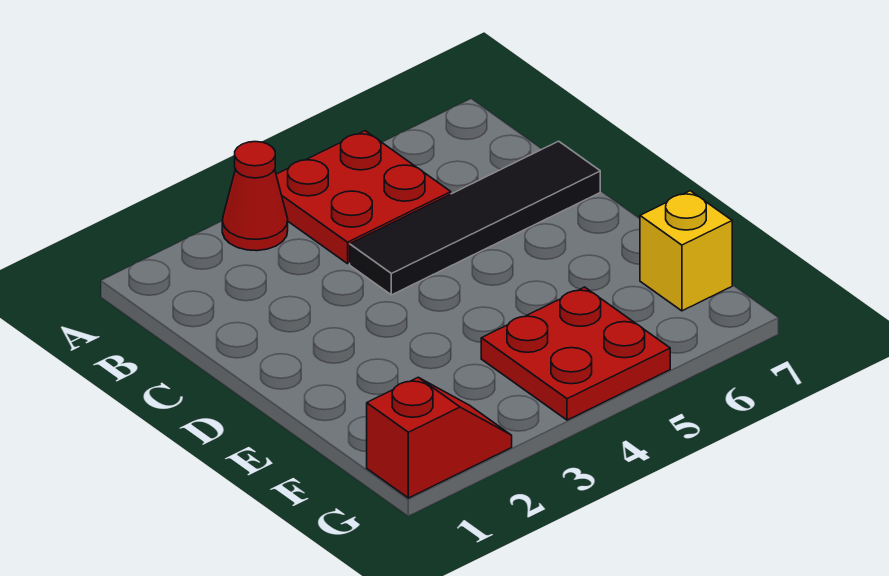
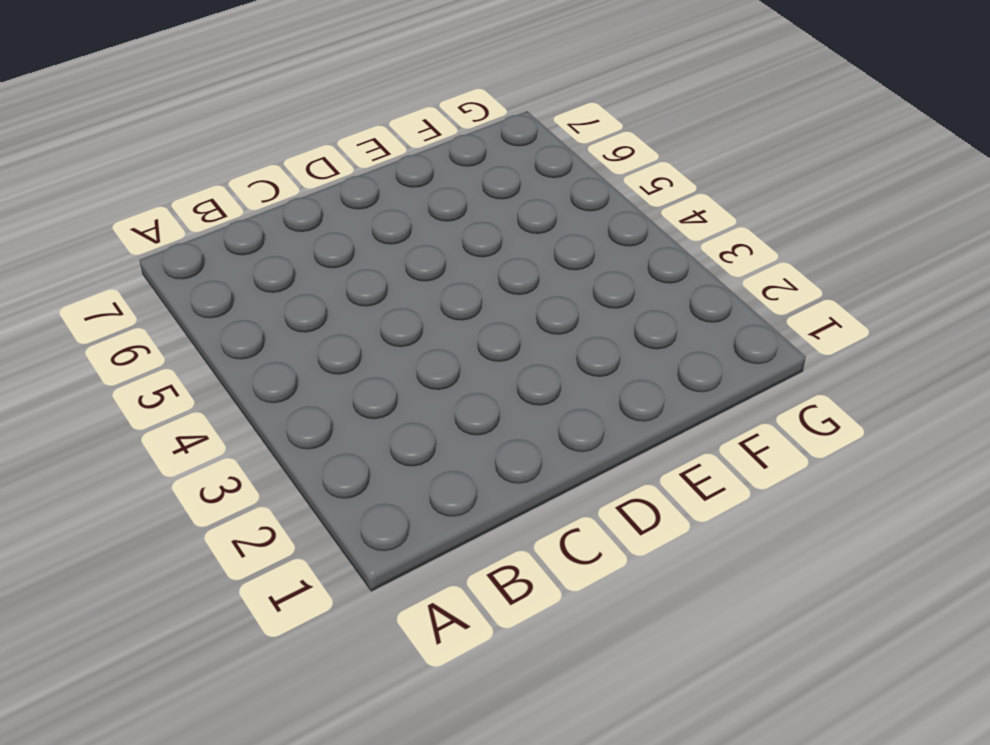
none -> red cone A3 level 1
none -> red plate A4:B5 level 1

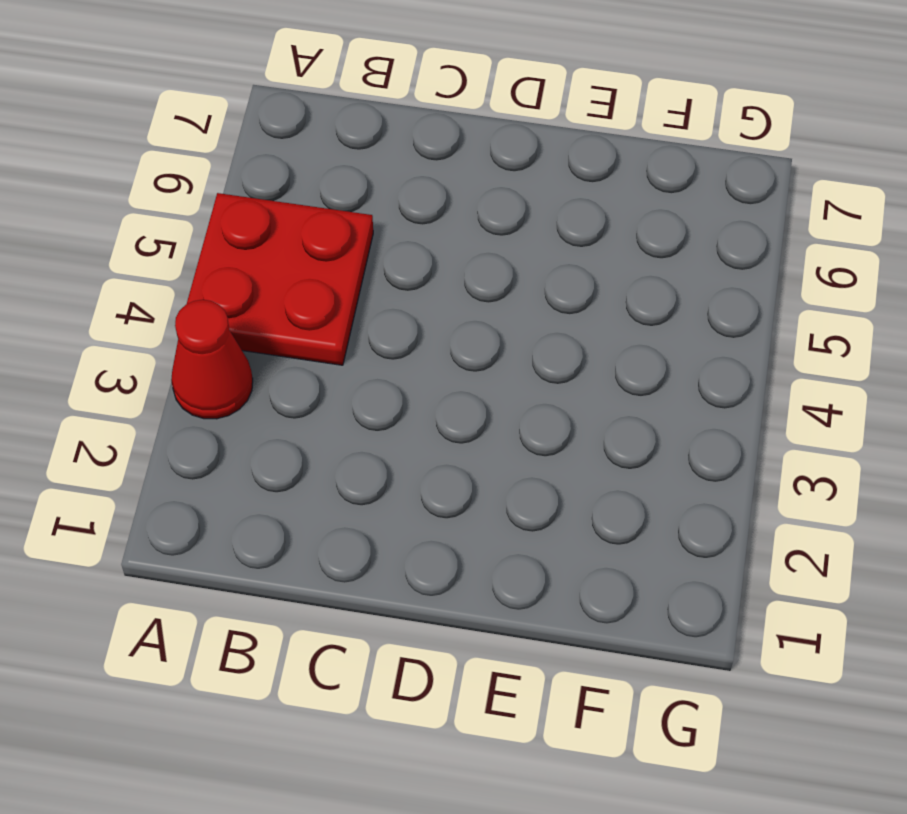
none -> black tile C4:C7 level 1
none -> red plate F4:G5 level 1

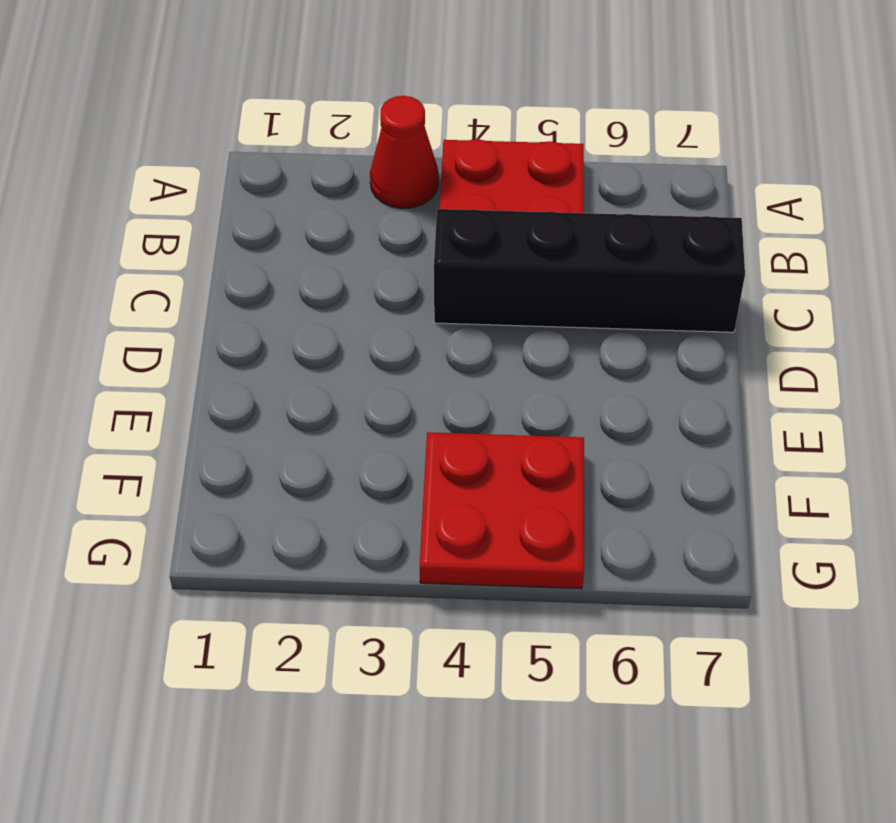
black brick C4:C7 level 1 -> black tile C4:C7 level 1
none -> yellow brick F7 level 1
none -> red slope G1:G2 level 1 top 1

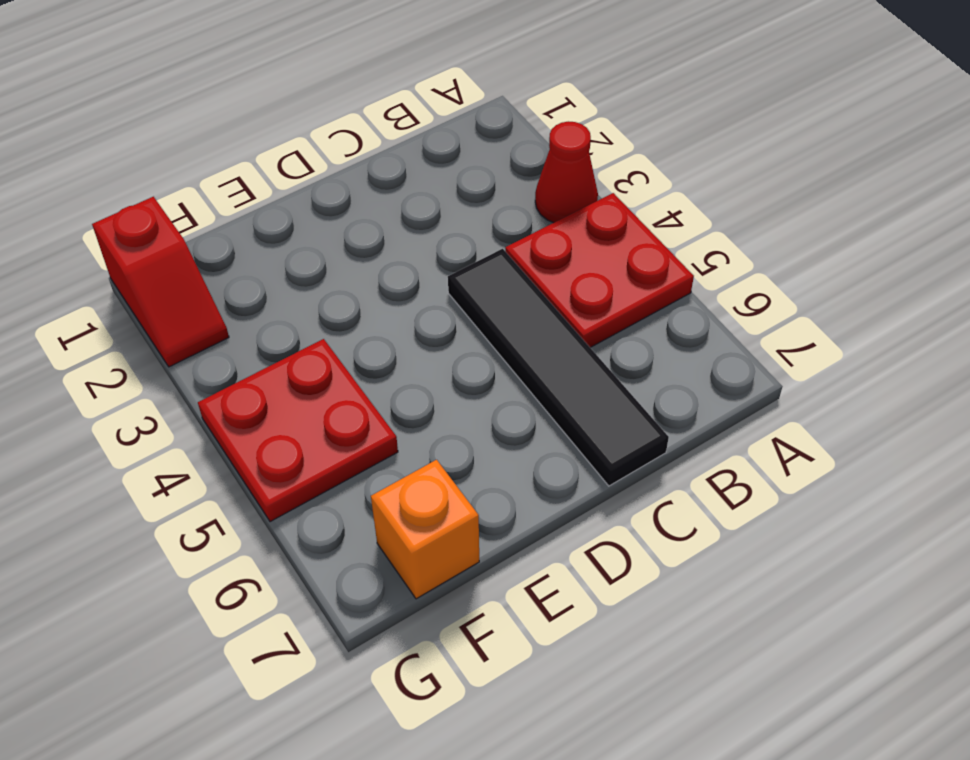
orange brick F7 level 1 -> yellow brick F7 level 1

